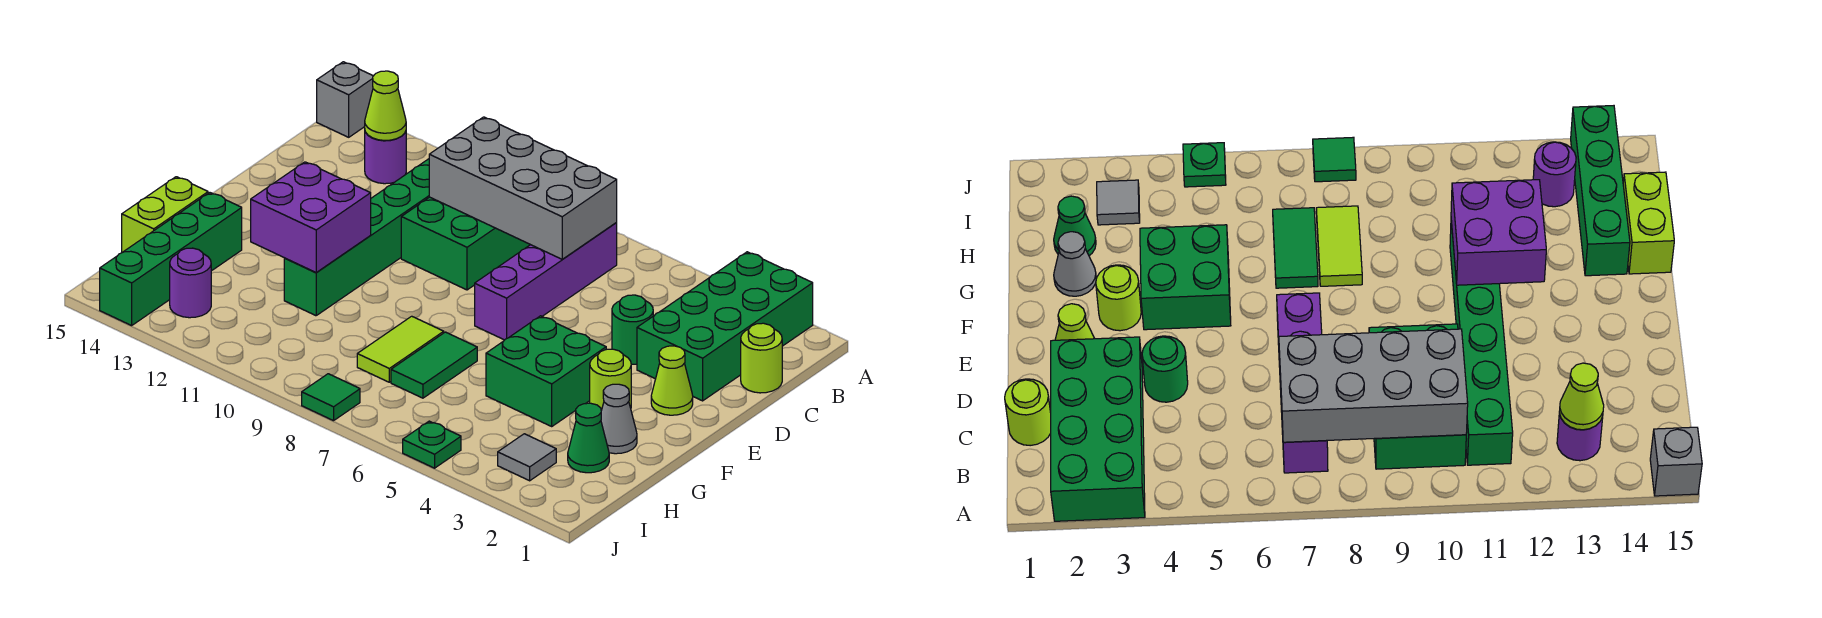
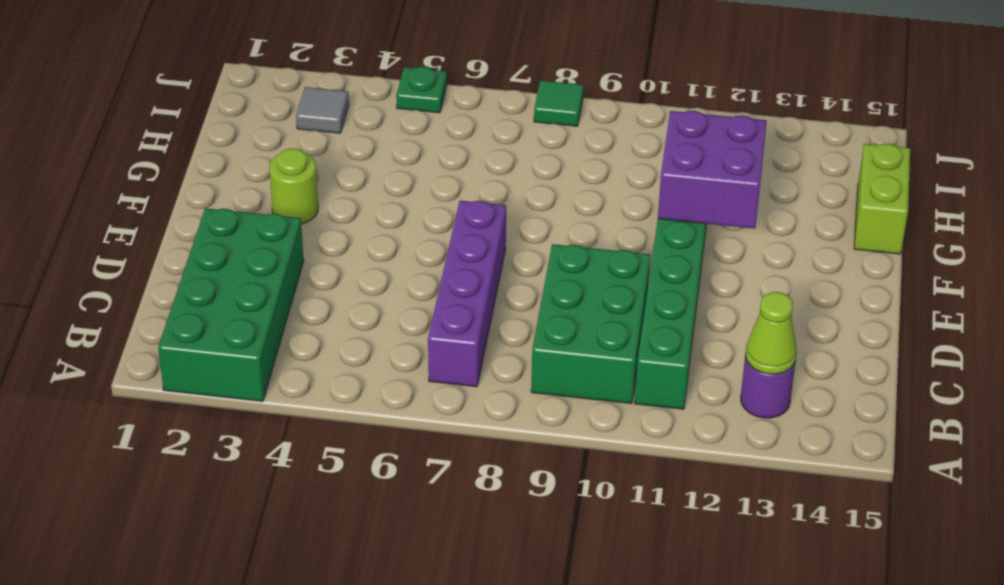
none -> grey brick A15 level 1
none -> lime round brick C1 level 1
none -> green round brick D4 level 1

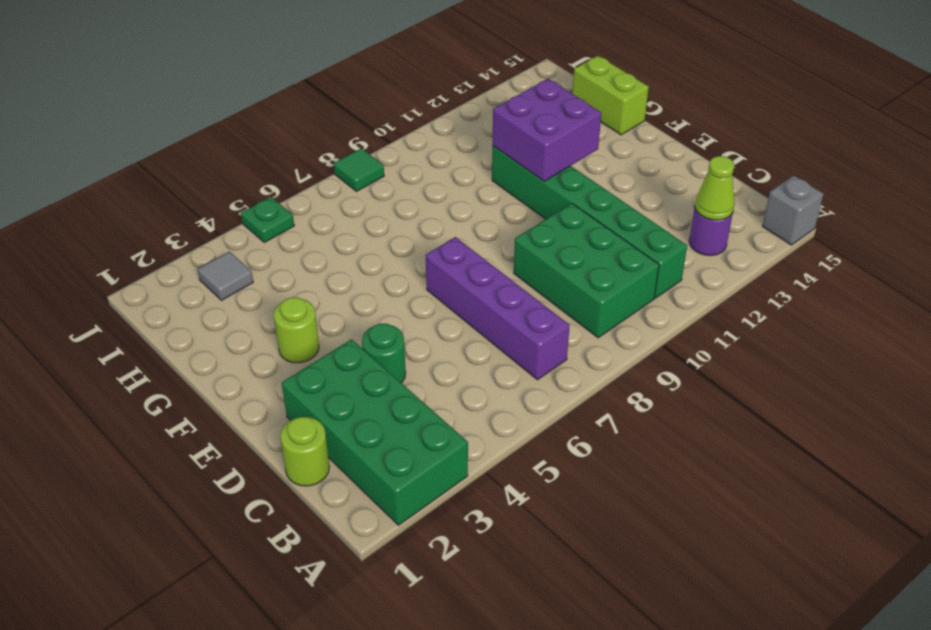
none -> lime cone E2 level 1
none -> green brick F4:G5 level 1
none -> grey cone G2 level 1

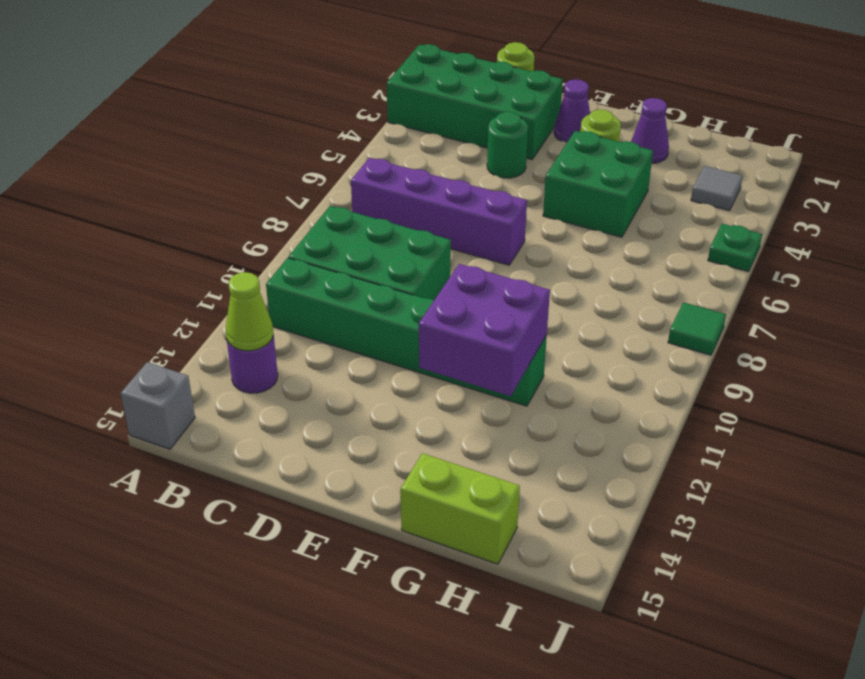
purple cone E2 level 1 -> lime cone E2 level 1
purple cone G2 level 1 -> grey cone G2 level 1
none -> green tile G7:H7 level 1
none -> lime tile G8:H8 level 1
none -> green brick G14:J14 level 1

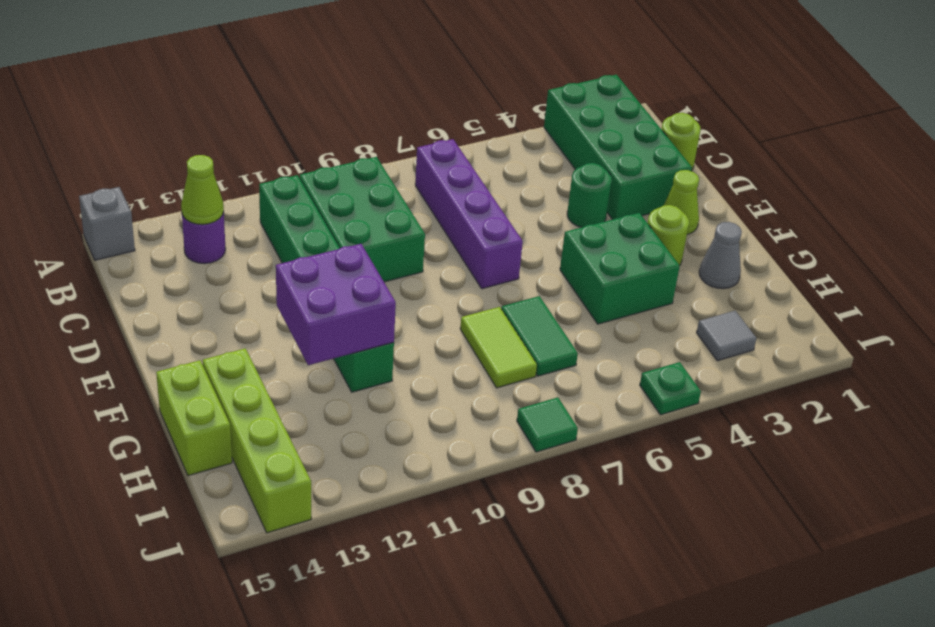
lime brick G14:J14 level 1 -> green brick G14:J14 level 1
none -> green cone H2 level 1
none -> purple round brick I13 level 1
none -> grey brick B7:C10 level 2

